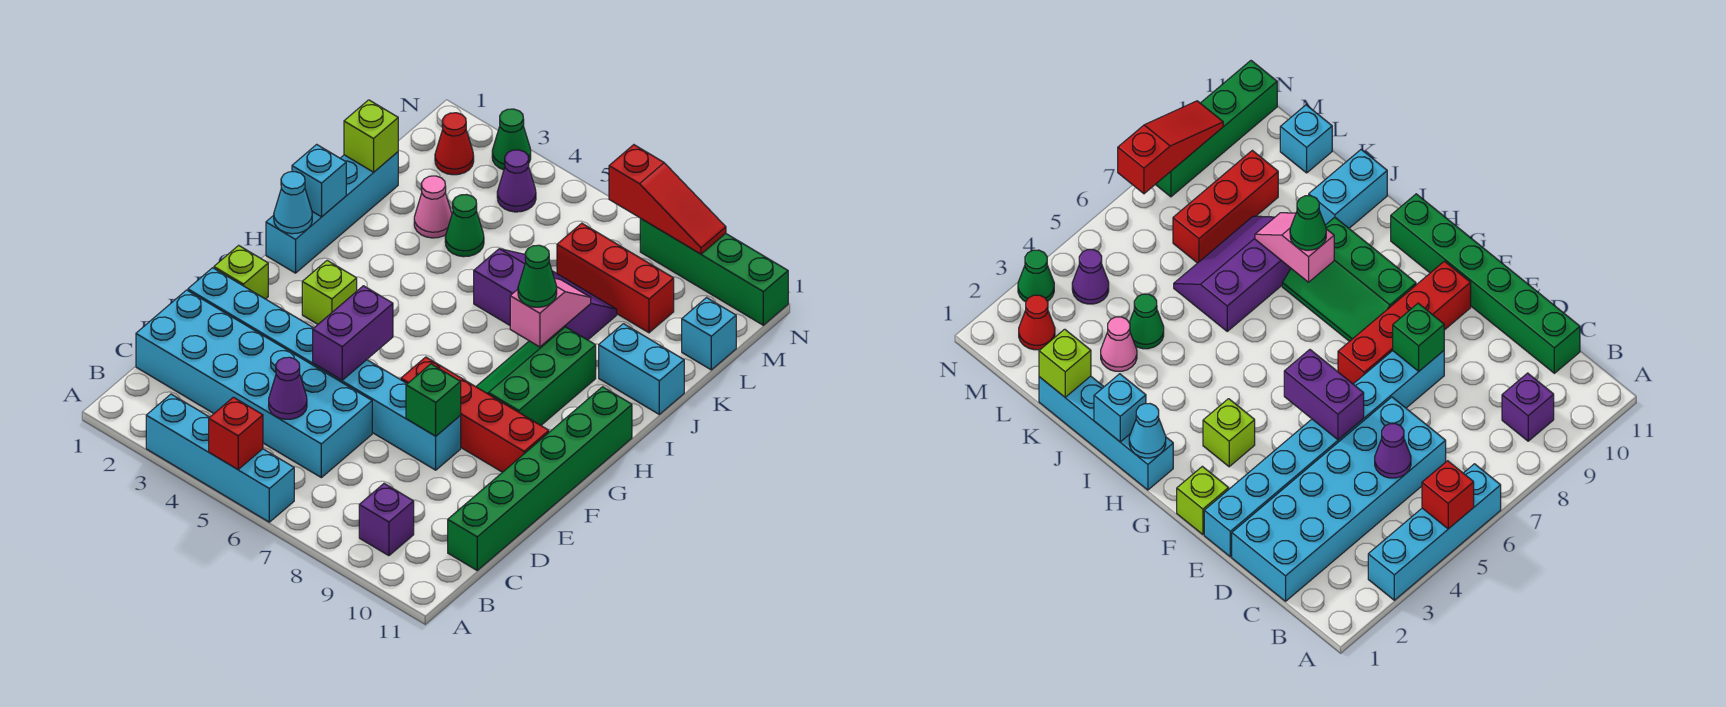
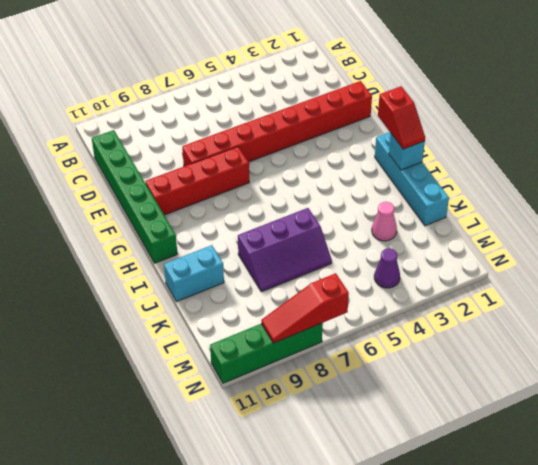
red brick E1:E8 level 1 -> cyan brick E1:E8 level 1
red slope H1:I1 level 3 top H -> none
none -> cyan brick A3:A6 level 1
none -> purple brick B9 level 1
none -> cyan brick C1:D6 level 1
none -> lime brick F1 level 1

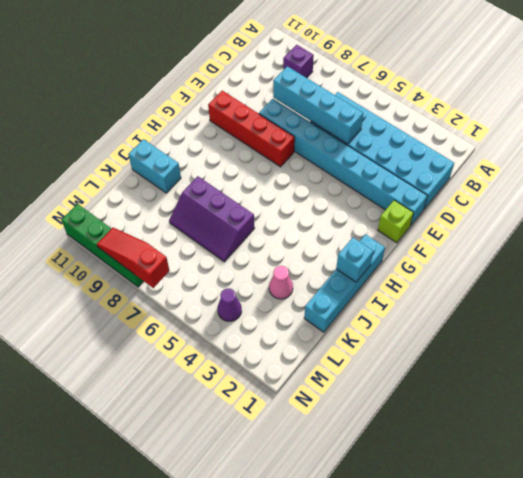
cyan brick D5:D8 level 2 -> cyan brick A3:A6 level 1
none -> green brick C11:H11 level 1
none -> lime brick G3 level 1
none -> green slope G8:I9 level 1 top 9
none -> green cone K4 level 1

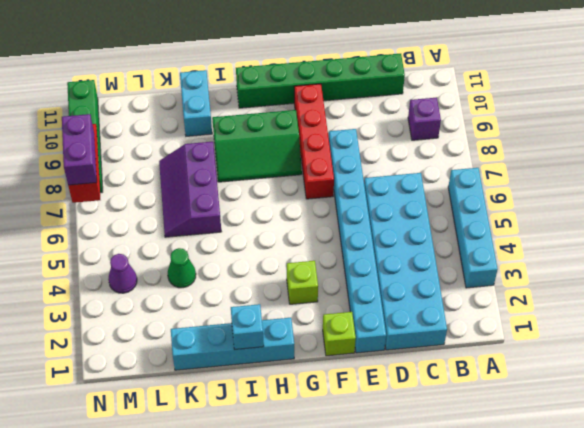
purple brick N7:N8 level 3 -> purple brick E5:F5 level 2
none -> pink cone K3 level 1
none -> red brick L7:L9 level 1
none -> cyan brick L11 level 1
none -> red cone M2 level 1

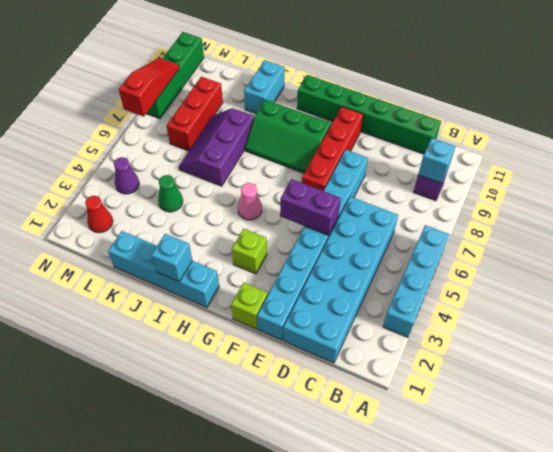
cyan brick B9 level 2 -> cyan brick L11 level 1
pink cone H5 level 1 -> pink cone K3 level 1
none -> green cone N3 level 1
none -> red brick A5 level 2
none -> purple cone C5 level 2
none -> green brick E8 level 2

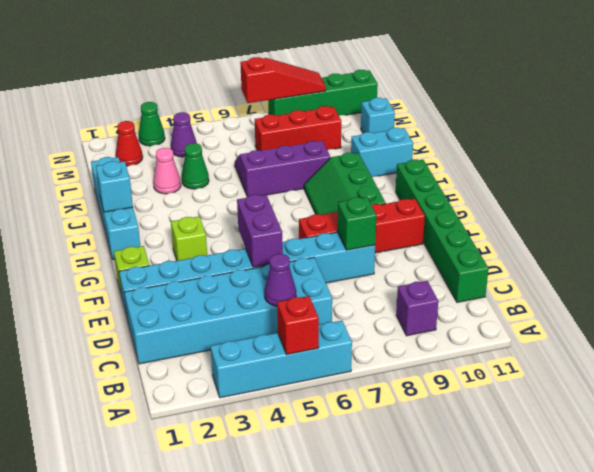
none -> cyan cone H1 level 2
none -> pink slope I8:J8 level 2 top I
none -> lime brick K1 level 2
none -> green cone I8 level 3

